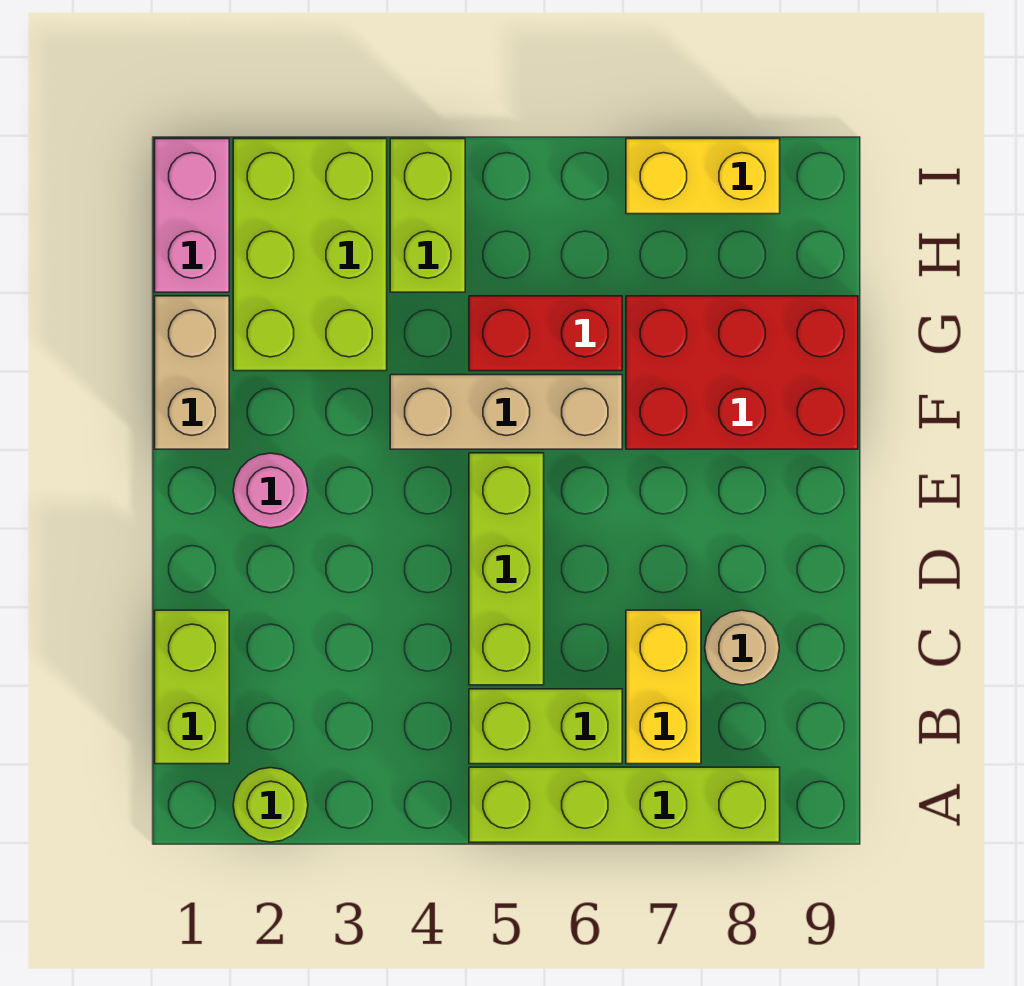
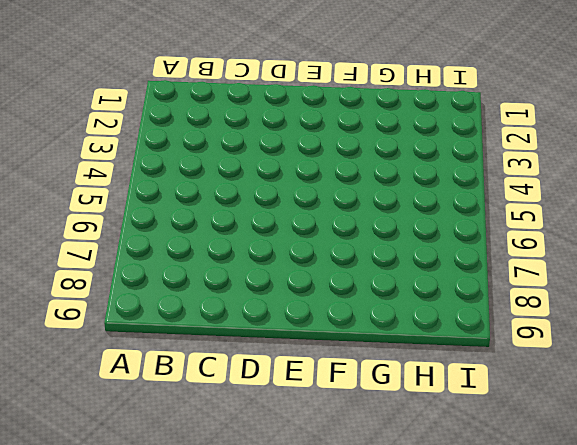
none -> lime round brick A2 level 1
none -> lime brick A5:A8 level 1
none -> lime brick B1:C1 level 1

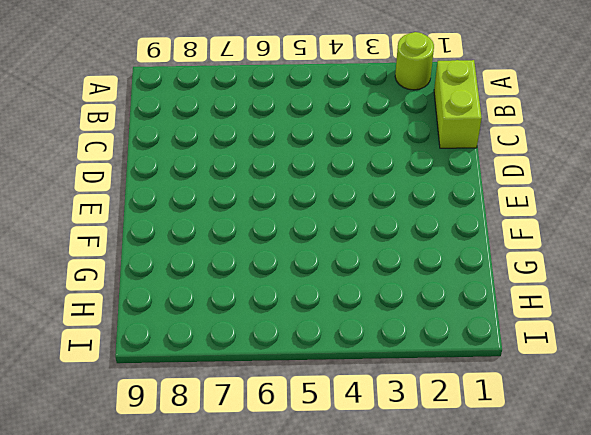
none -> lime brick A5:A8 level 1
none -> lime brick B5:B6 level 1
none -> yellow brick B7:C7 level 1

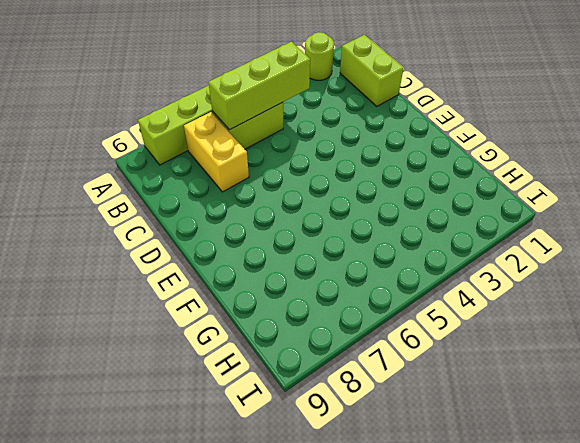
lime brick B4:B6 level 2 -> lime brick C5:E5 level 1
none -> tan round brick C8 level 1
none -> pink round brick E2 level 1
none -> tan brick F1:G1 level 1

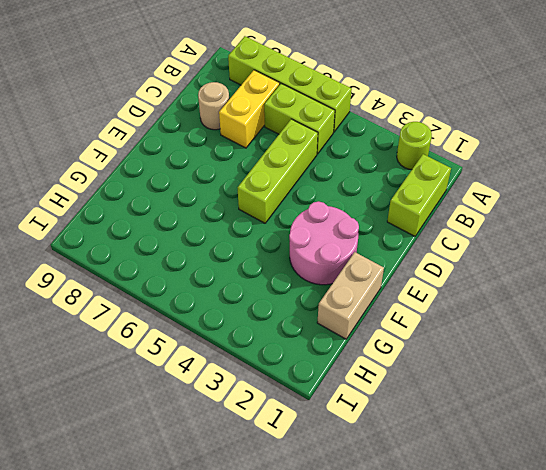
pink round brick E2:F3 level 1 -> pink round brick E2 level 1
none -> tan brick F4:F6 level 1
none -> red brick F7:G9 level 1
none -> lime brick G2:I3 level 1

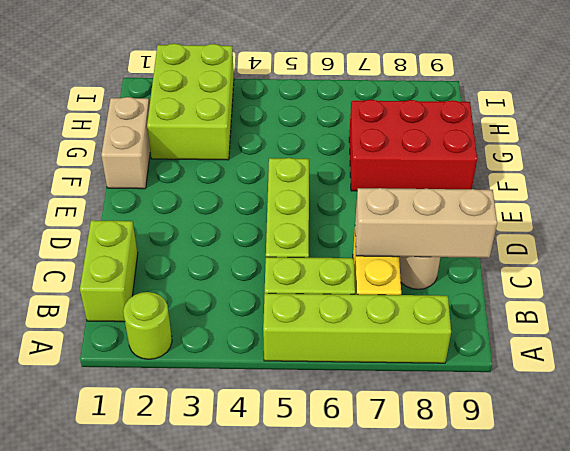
tan brick C7:C9 level 2 -> tan brick F4:F6 level 1
none -> pink round brick E2 level 1
none -> red brick G5:G6 level 1
none -> pink brick H1:I1 level 1

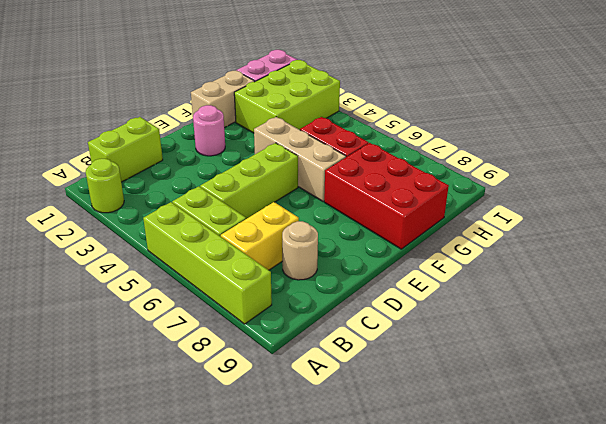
none -> lime brick H4:I4 level 1
none -> yellow brick I7:I8 level 1

